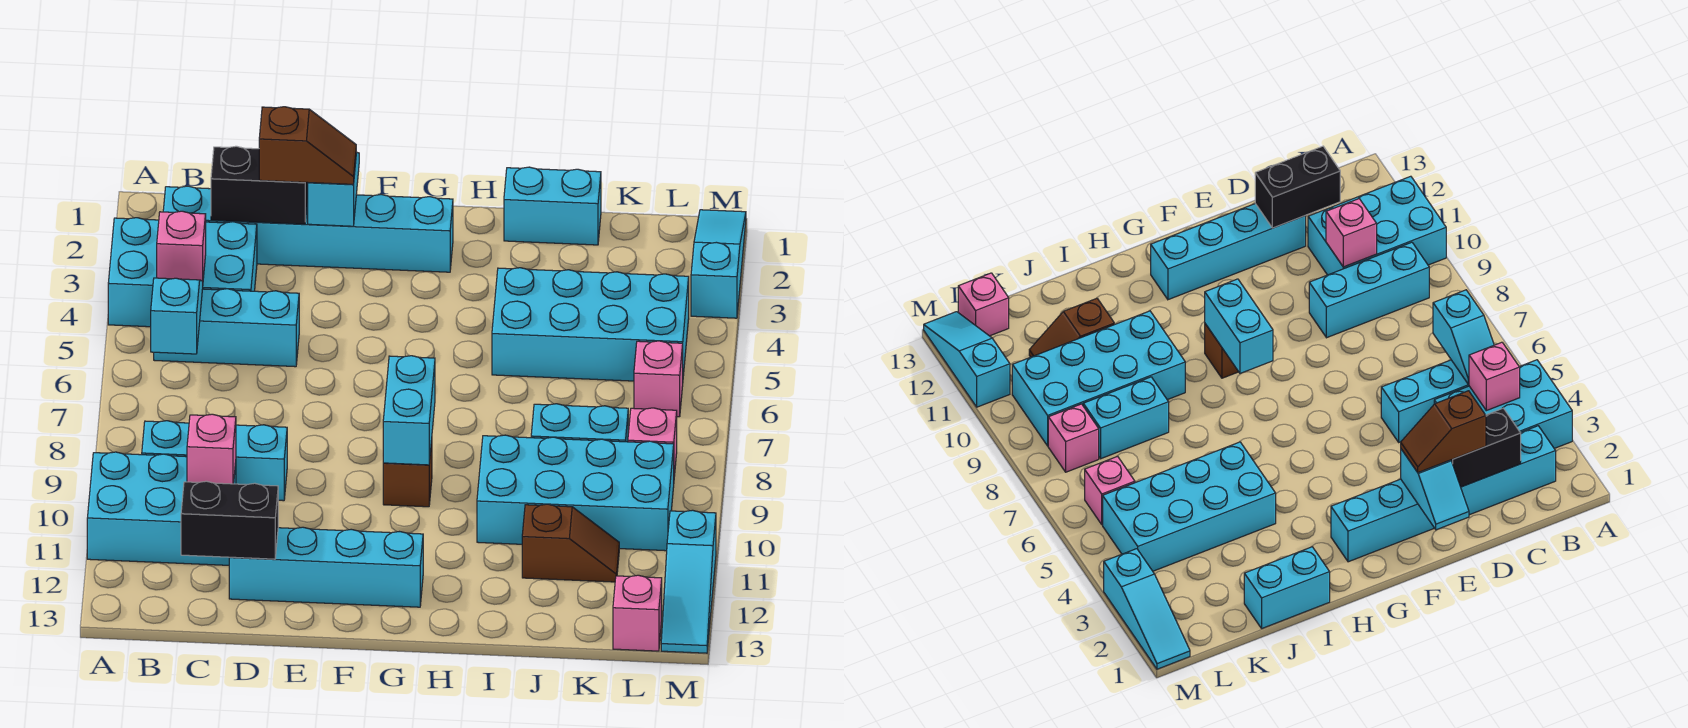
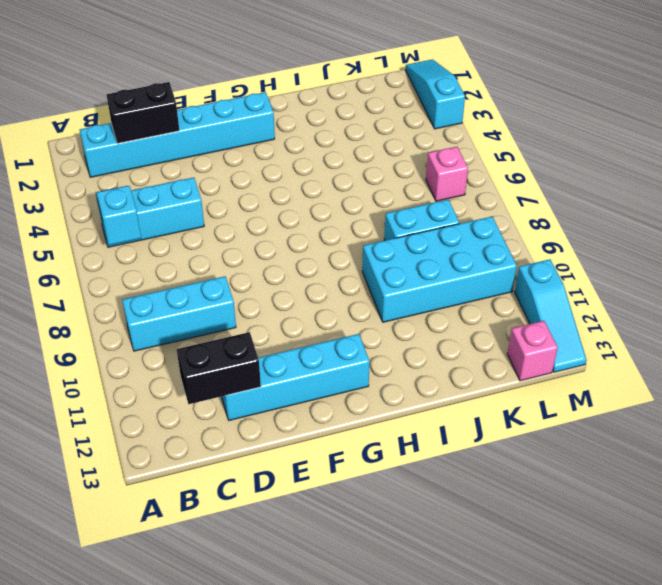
none -> cyan brick A3:C4 level 1
none -> cyan brick A10:C11 level 1
none -> brown brick G9 level 1

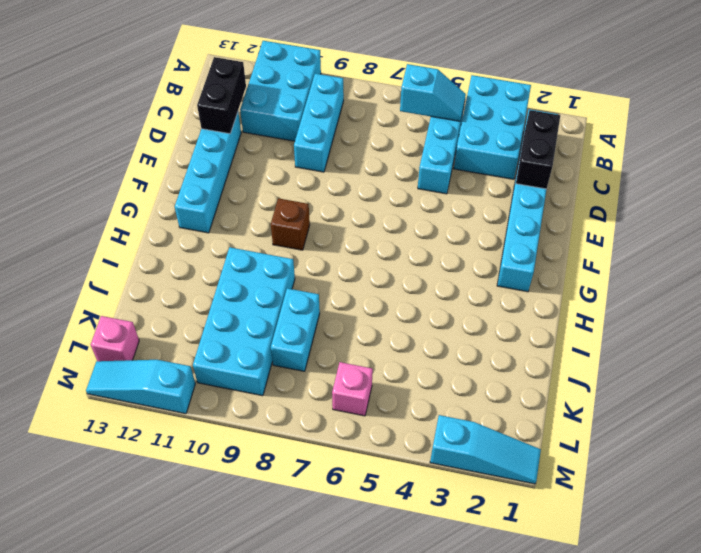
none -> cyan brick I1:J1 level 1
none -> cyan brick I4:L5 level 1
none -> brown slope J11:K11 level 1 top J

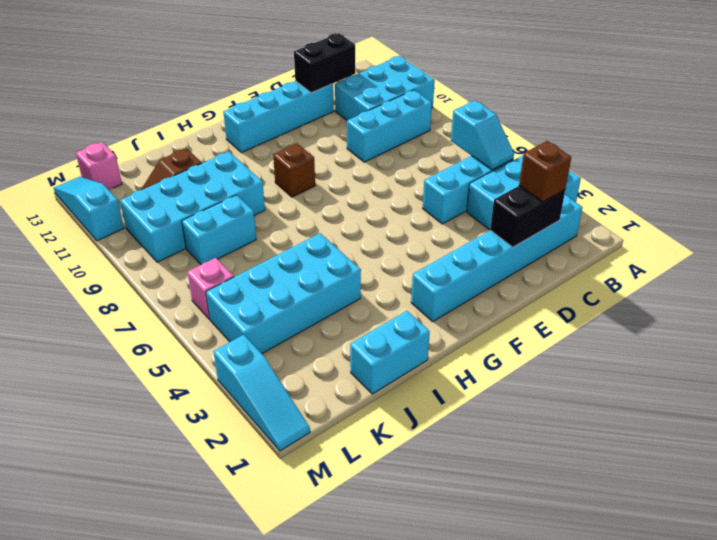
brown brick C2 level 3 -> none
none -> pink brick L8 level 1
none -> pink brick B4 level 2
none -> pink brick C10 level 2

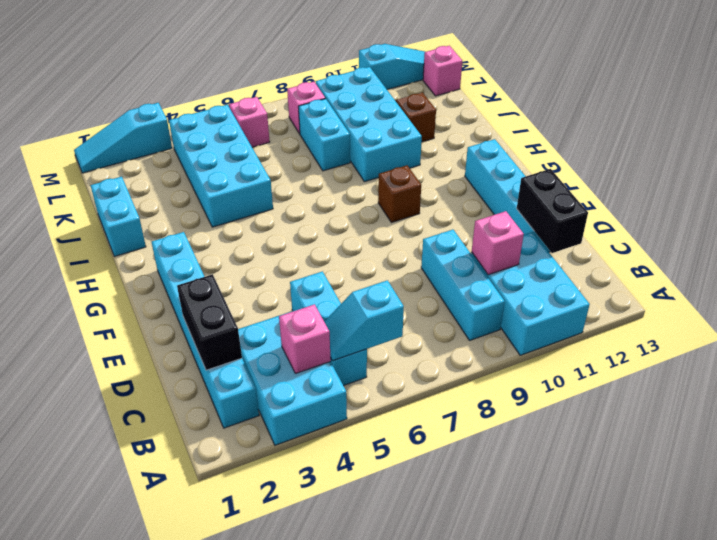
none -> cyan slope E1:E2 level 2 top 2
none -> cyan brick G8:G9 level 2
none -> brown slope D2:E2 level 3 top D

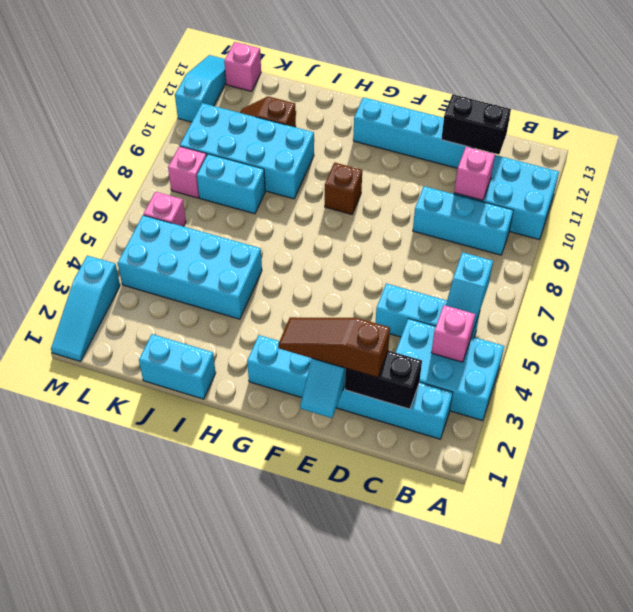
brown slope D2:F2 level 3 top D -> brown slope D2:E2 level 3 top D
none -> cyan brick G8:G9 level 2

